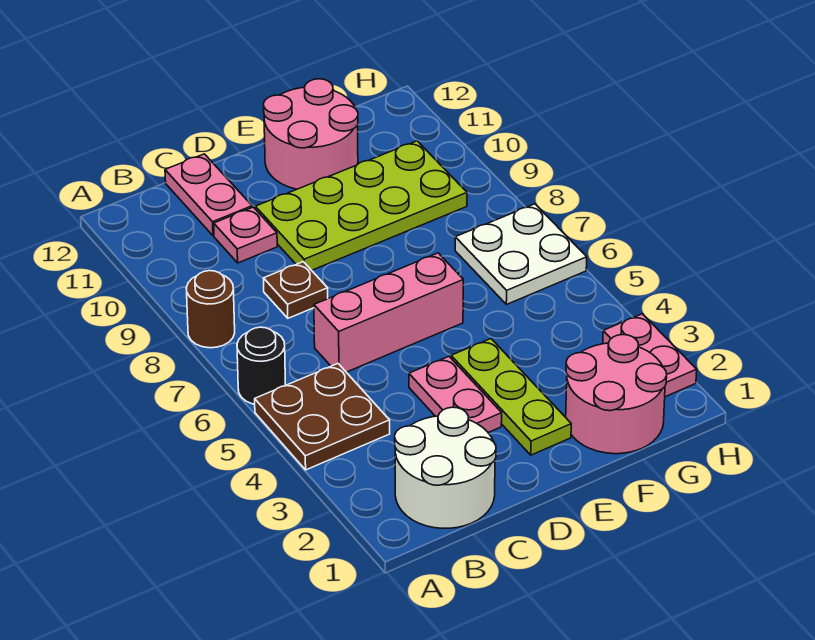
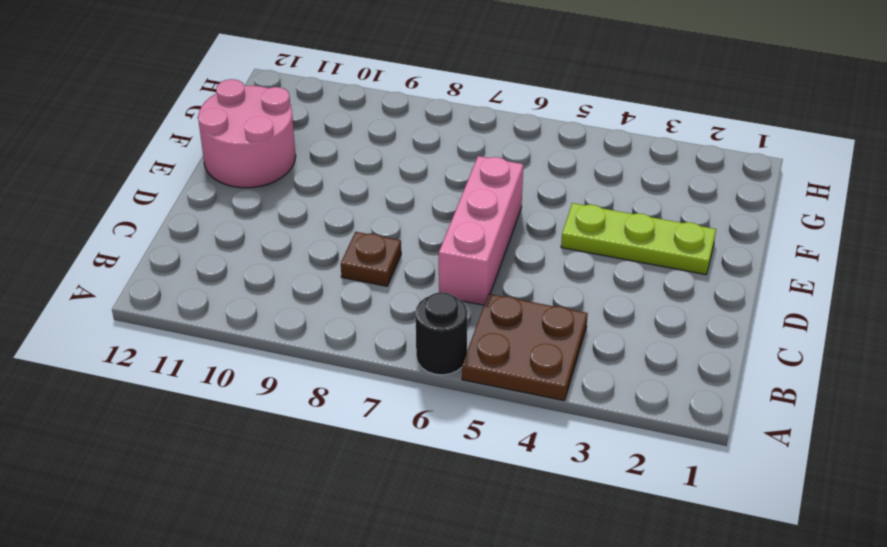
none -> brown round brick A8 level 1
none -> white round brick B1:C2 level 1
none -> pink plate C10 level 1

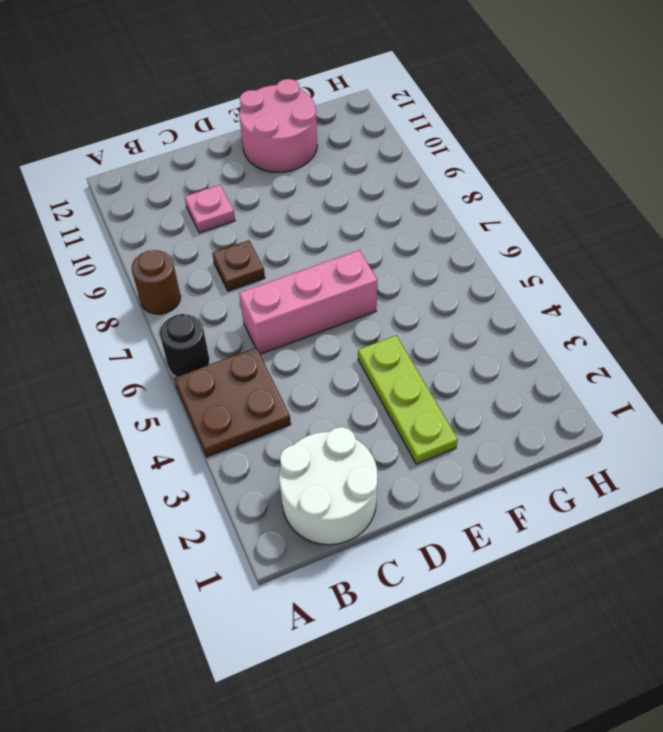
none -> pink plate C11:C12 level 1
none -> pink plate D3:D4 level 1
none -> lime plate D9:G10 level 1

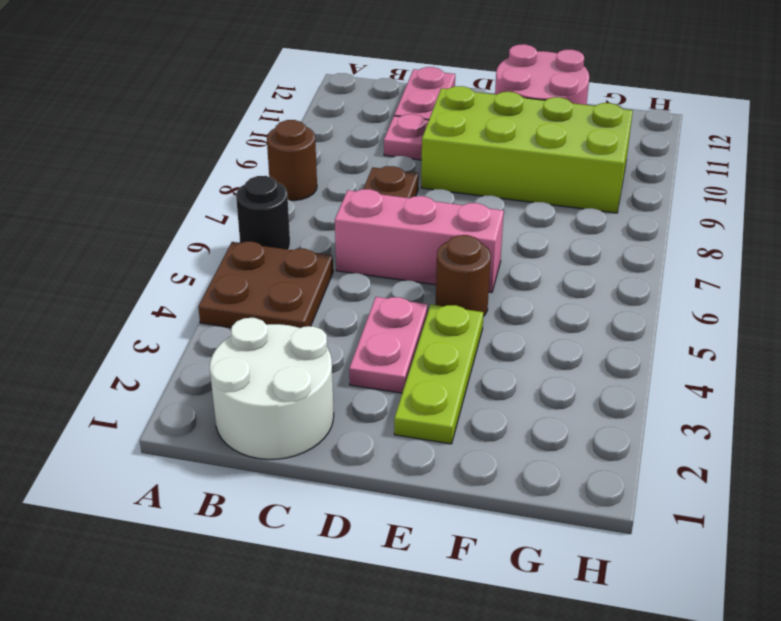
lime brick D9:G10 level 1 -> lime plate D9:G10 level 1
brown round brick E5 level 1 -> none
none -> pink round brick F1:G2 level 1
none -> white plate G6:H7 level 1
none -> pink plate H2:H3 level 1

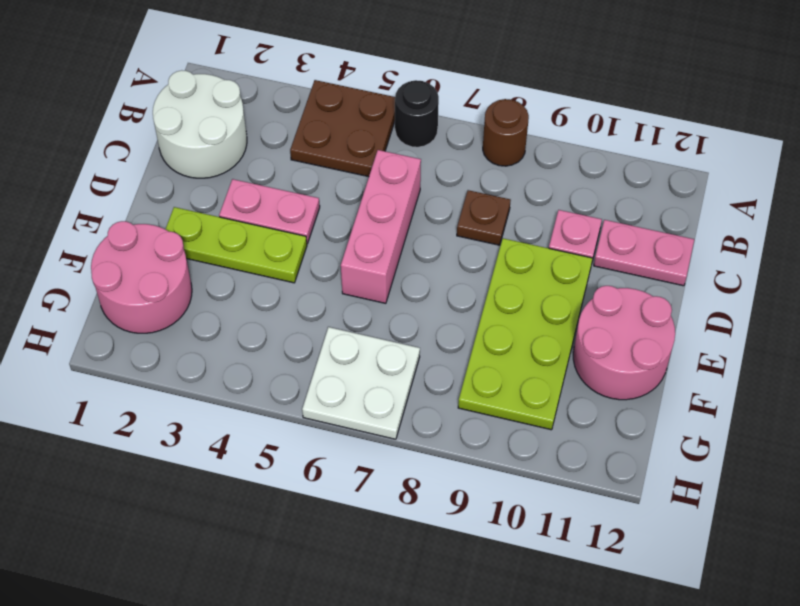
none -> pink plate H2:H3 level 1

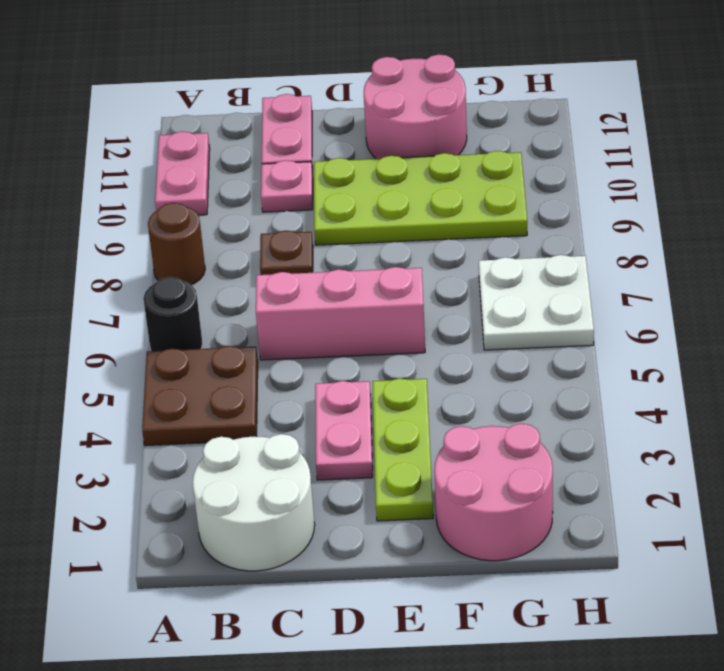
pink plate A10:A11 level 1 -> pink plate H2:H3 level 1

